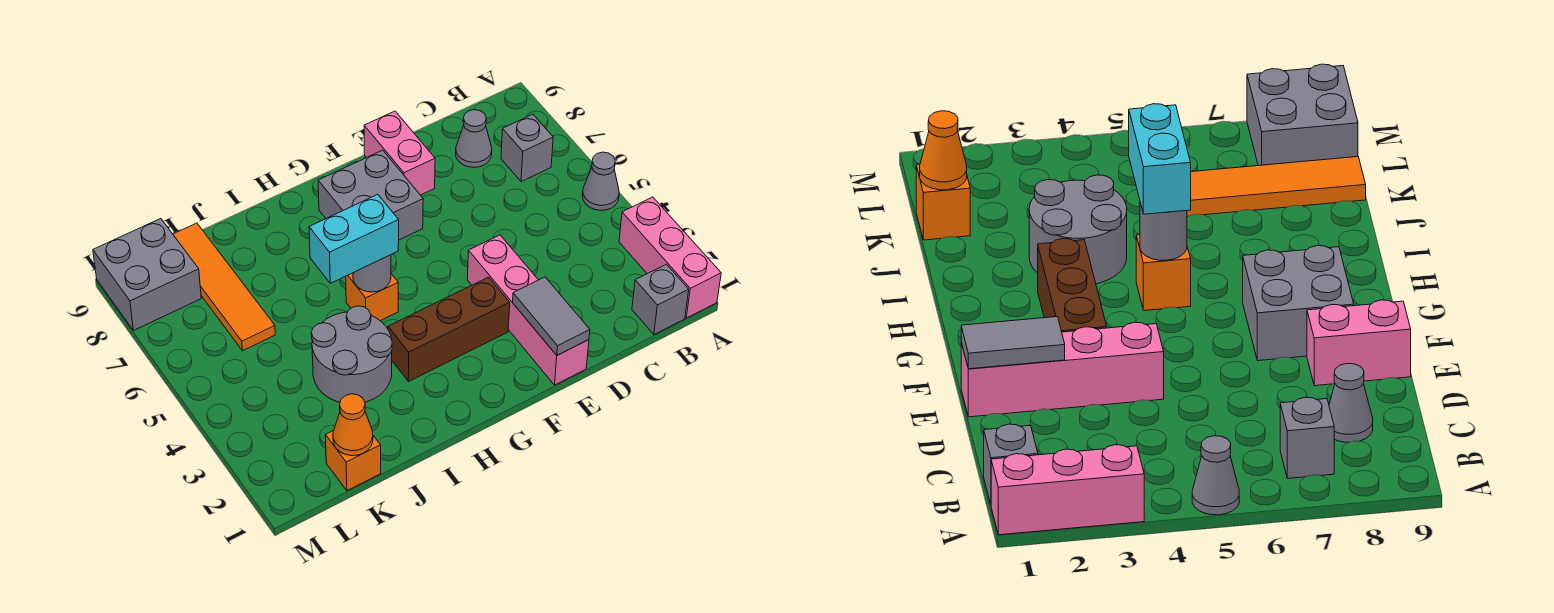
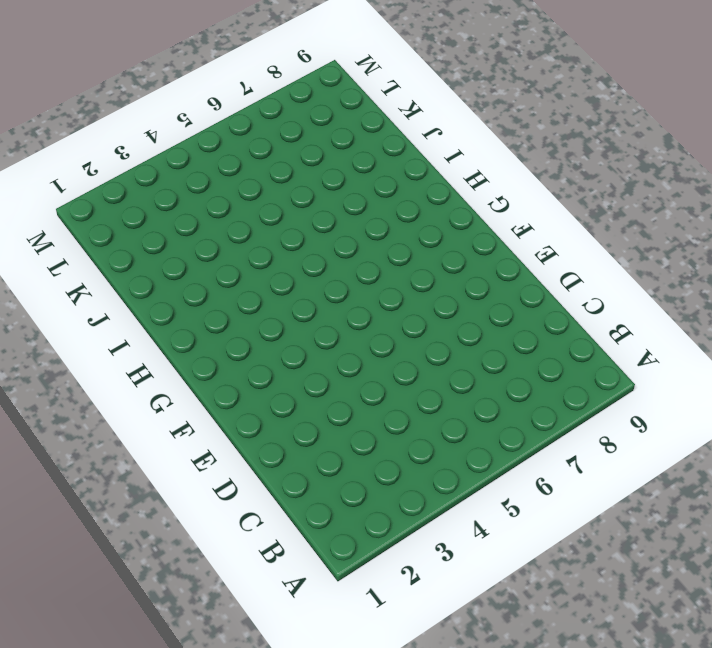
none -> pink brick A1:A3 level 1
none -> grey cone A5 level 1
none -> grey brick B1 level 1

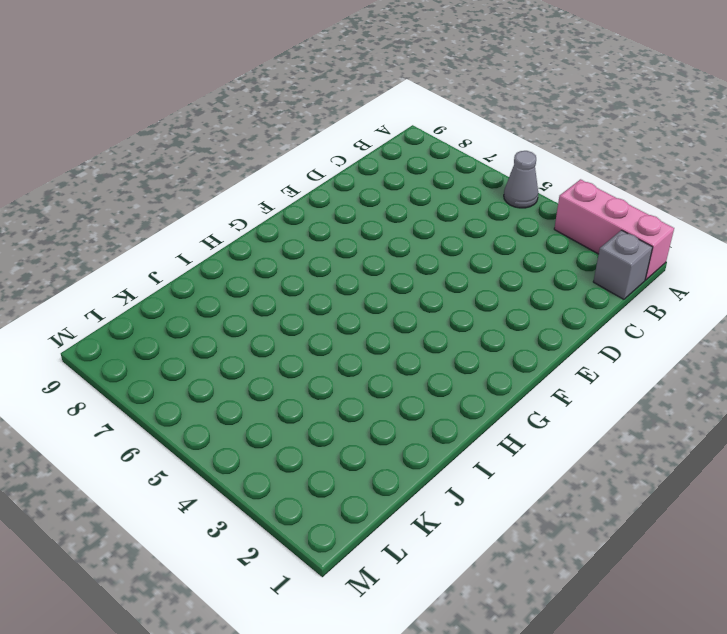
none -> grey brick B7 level 1
none -> grey cone C8 level 1
none -> pink brick E1:E4 level 1

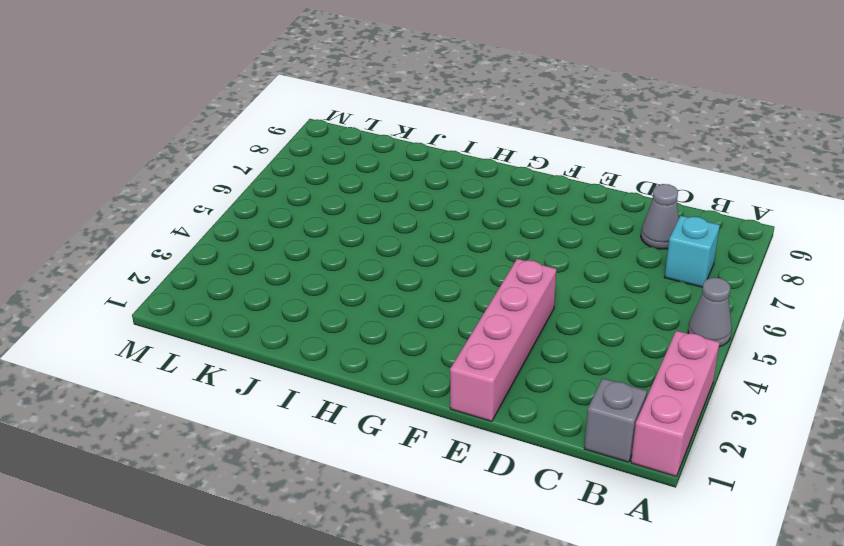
cyan brick B7 level 1 -> grey brick B7 level 1
none -> pink brick E8:E9 level 1
none -> brown brick F3:H3 level 1
none -> grey brick F7:G8 level 1

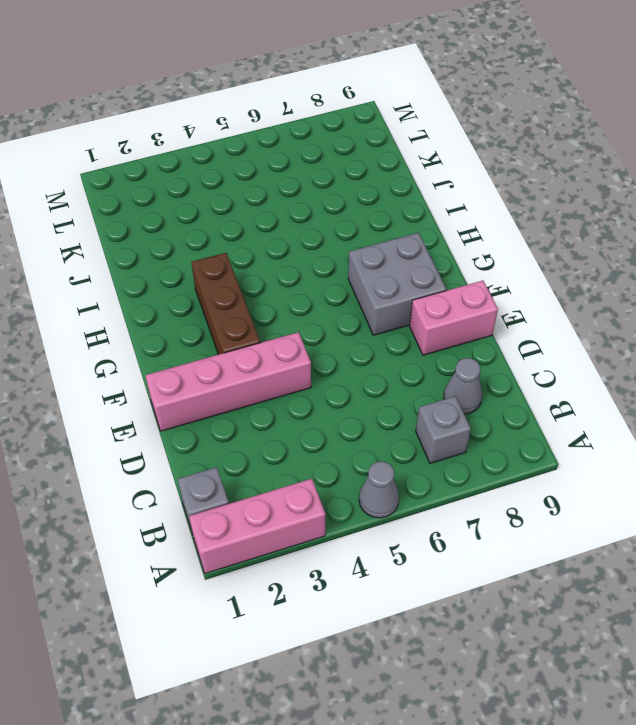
none -> orange brick H5 level 1
none -> grey round brick I3:J4 level 1
none -> orange brick K1 level 1

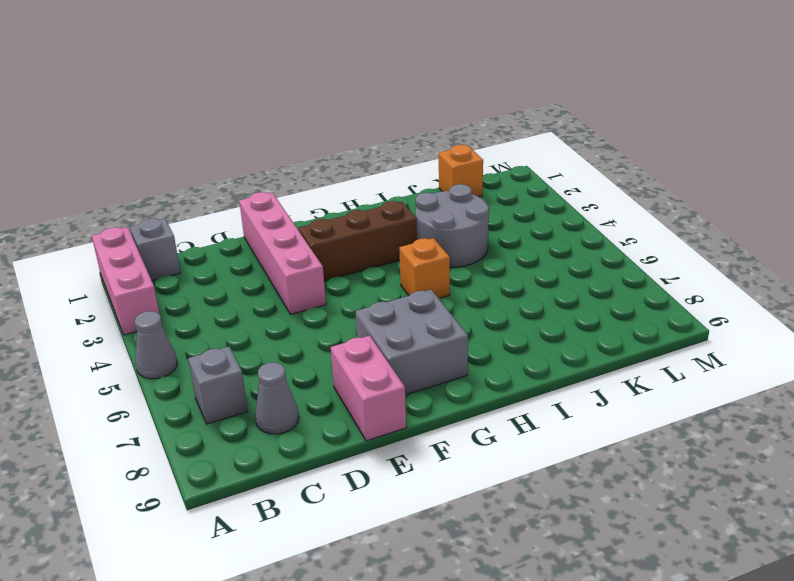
none -> orange tile K6:K9 level 1
none -> grey brick L8:M9 level 1
none -> grey tile E1:E2 level 2

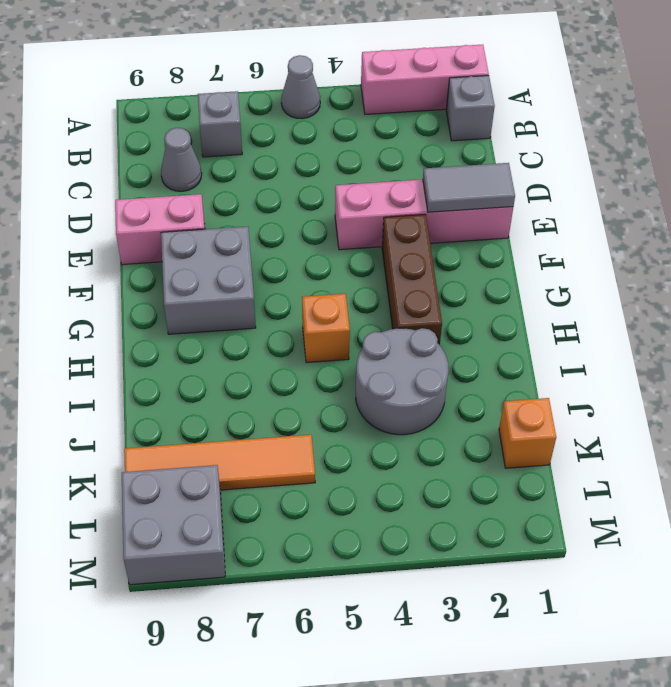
none -> grey round brick H5 level 2
none -> orange cone K1 level 2
none -> cyan brick H5:I5 level 3

